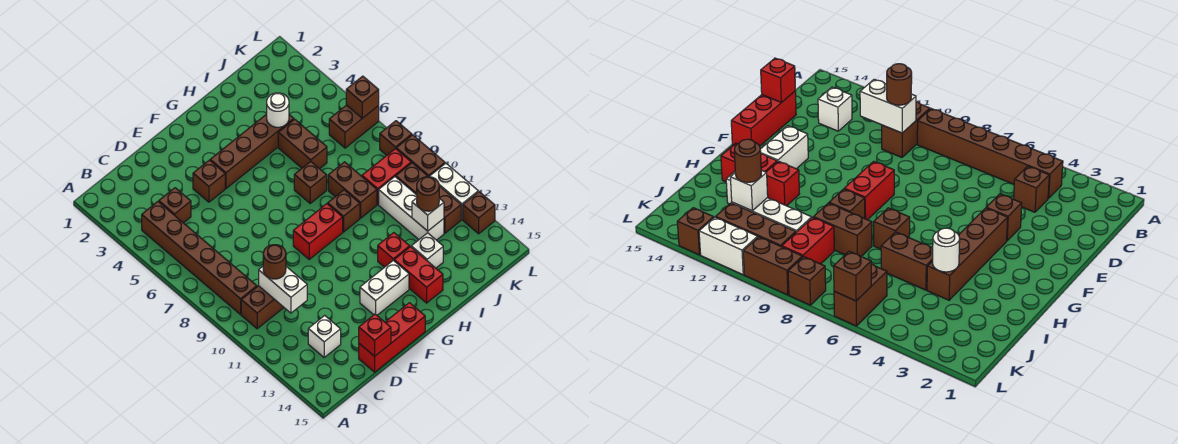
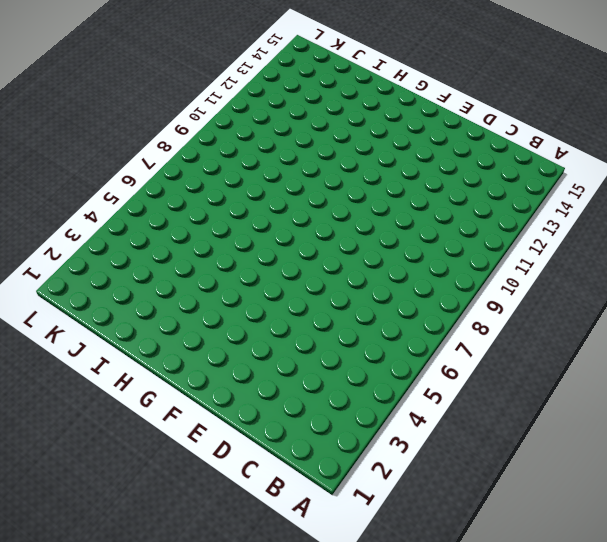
none -> brown brick B4:B9 level 1
none -> brown brick B10:C10 level 1
none -> brown brick C4 level 1
none -> white brick C13 level 1

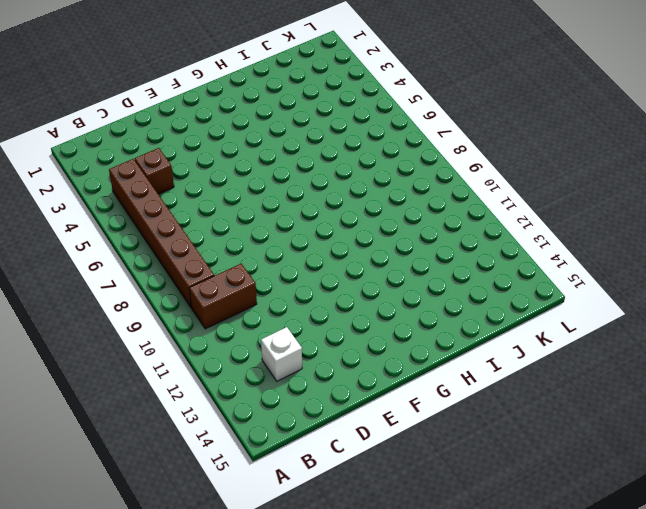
none -> red brick D15:F15 level 1
none -> brown brick E4 level 1
none -> brown brick F4:I4 level 1
none -> red brick F9:G9 level 1

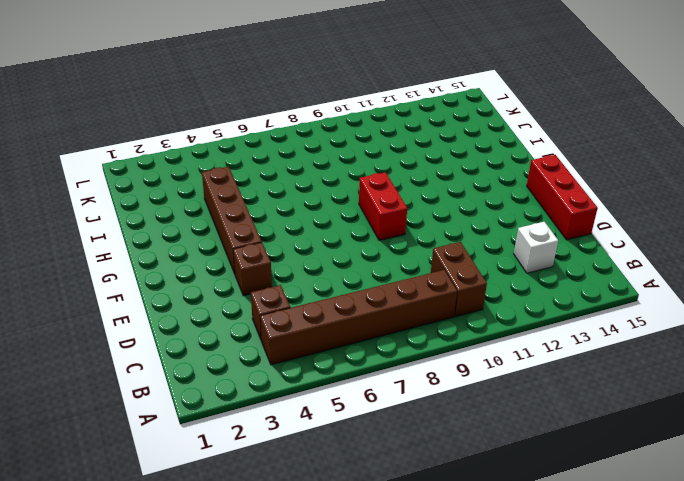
none -> white brick F13:G13 level 1
none -> brown brick H7 level 1
none -> brown brick H9 level 1
none -> red brick H12 level 1

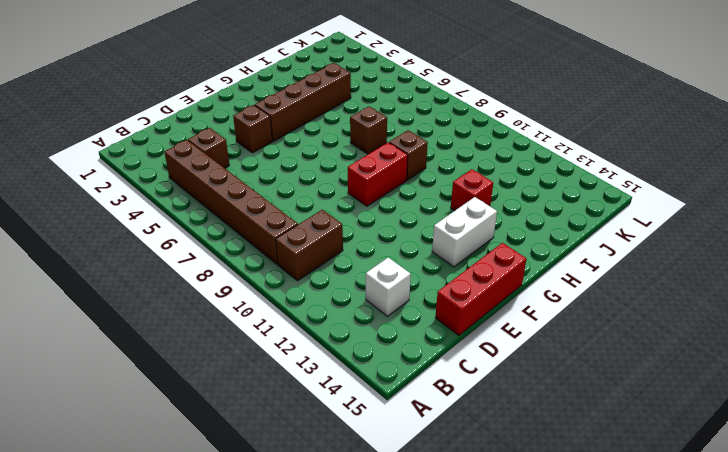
none -> red brick H13:H14 level 1
none -> brown brick I5:I6 level 1
none -> brown brick I8:I9 level 1
none -> white brick I13 level 1

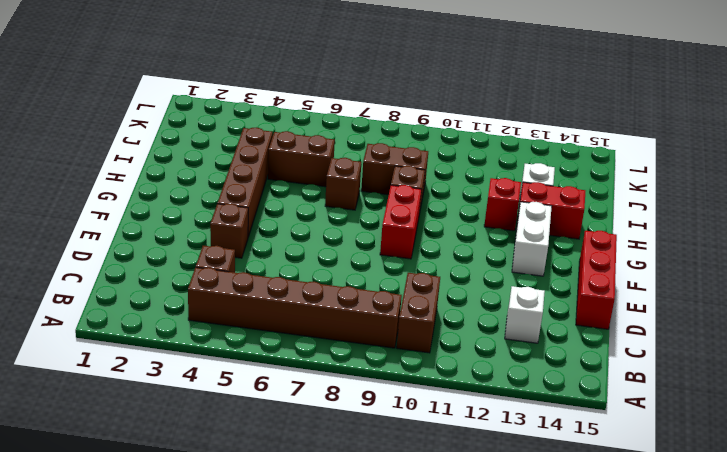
none -> red brick J9:K9 level 1
none -> white brick J10:J12 level 1
none -> brown brick K6:L6 level 1
none -> brown brick K10:K12 level 1

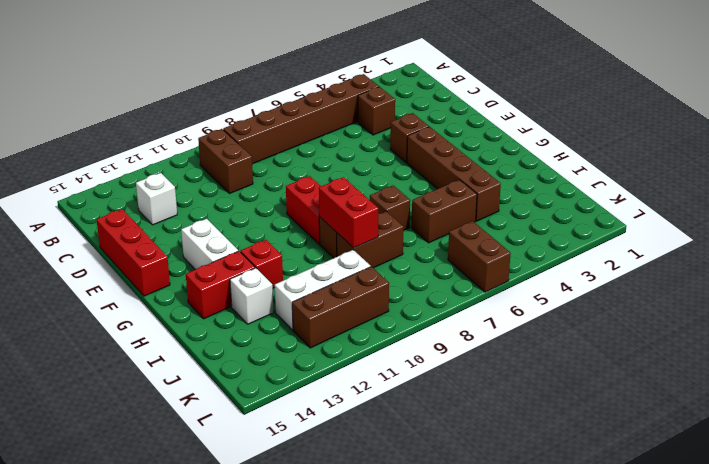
red brick H9:I9 level 2 -> red brick J9:K9 level 1
none -> brown brick L8 level 1
none -> brown brick L9:L10 level 1
none -> white brick L11:L12 level 1
none -> brown brick L13 level 1

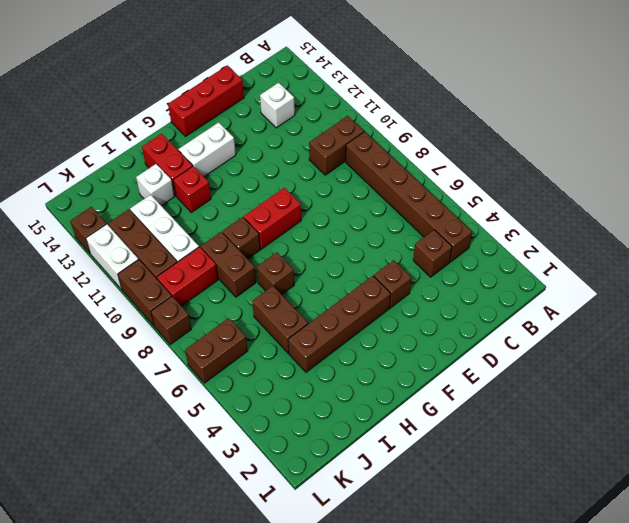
none -> white brick C10:C11 level 2
none -> red brick D15 level 2
none -> white round brick I4 level 2
none -> white brick J12 level 2

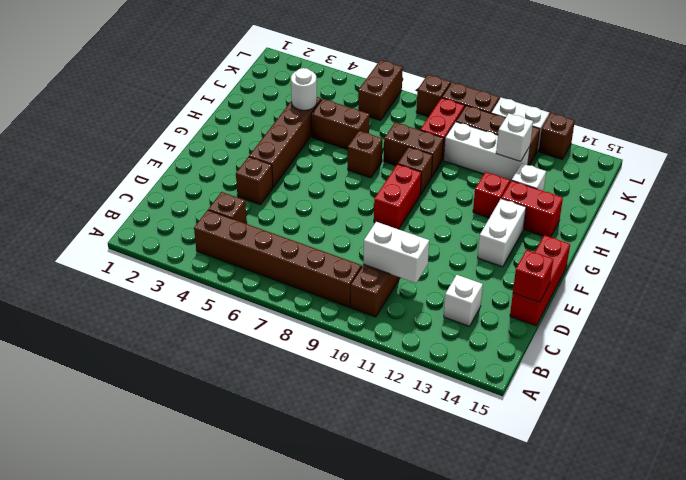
none -> brown brick L6 level 2
none -> brown round brick C10 level 3
none -> brown round brick J12 level 3

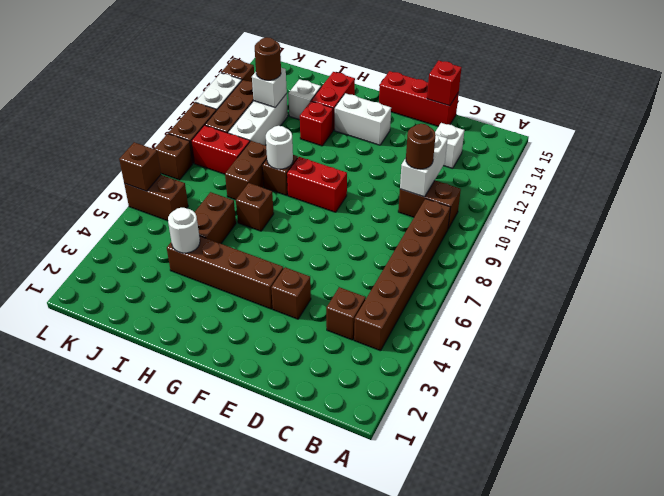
white round brick H9 level 2 -> none

